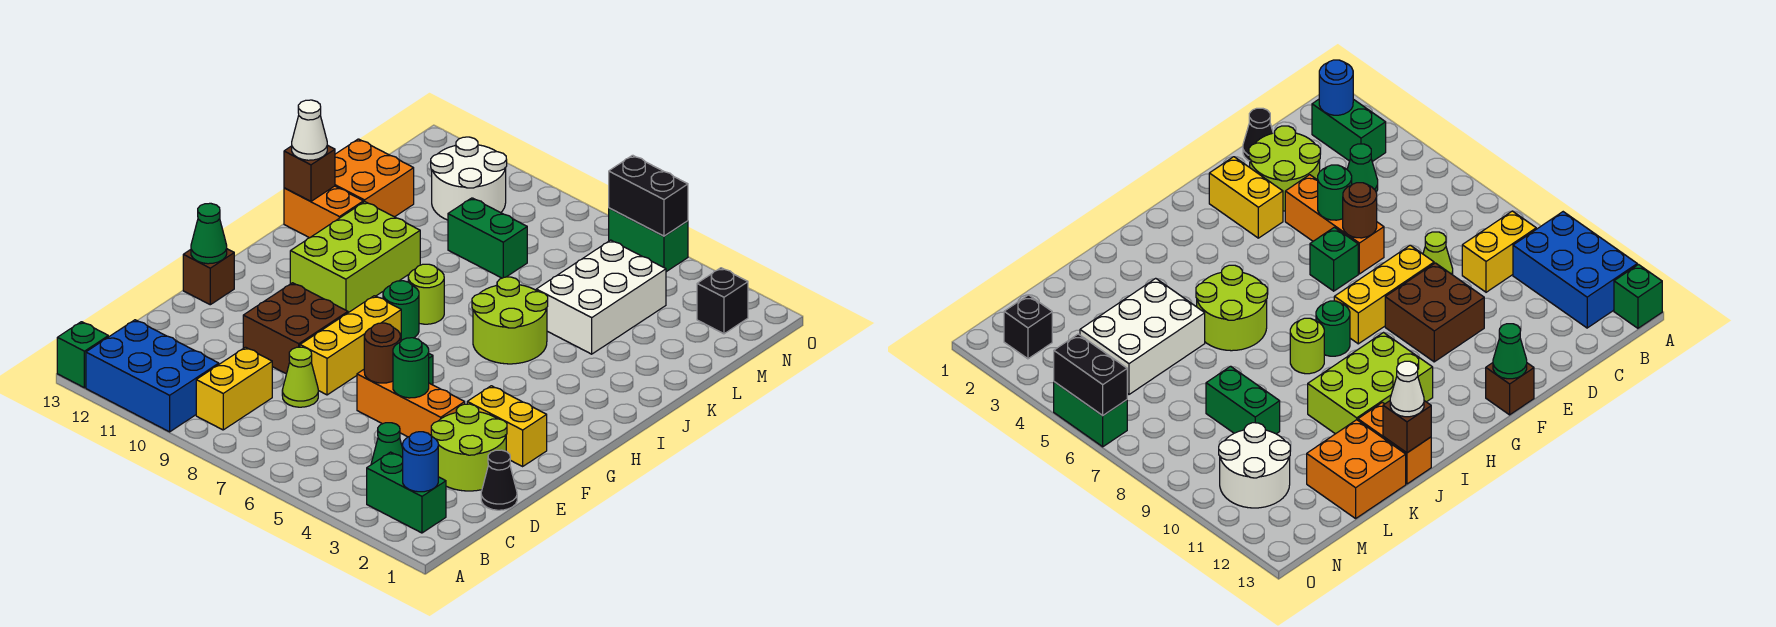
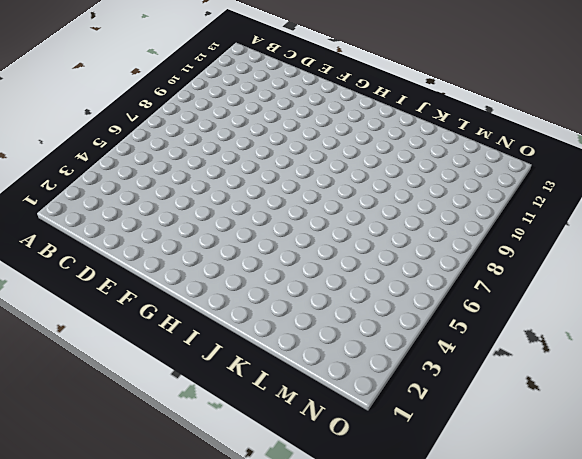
none -> blue brick A10:B12 level 1
none -> green brick A13 level 1
none -> green brick B2:B3 level 1
none -> yellow brick B9:C9 level 1

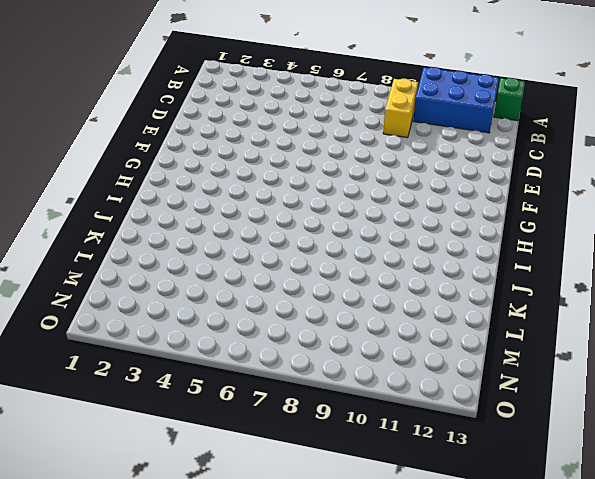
none -> green brick B2:B3 level 1
none -> green cone C4 level 1
none -> black cone D1 level 1
none -> lime round brick D2:E3 level 1

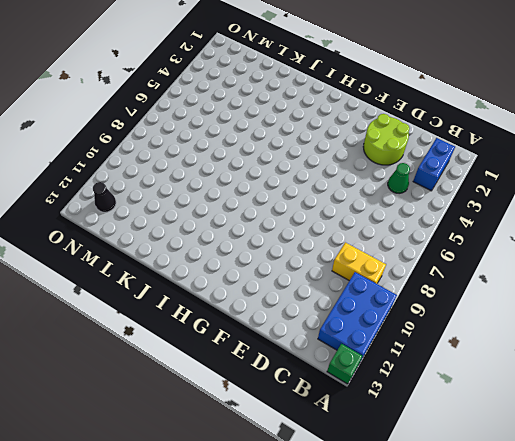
blue brick B2:B3 level 1 -> green brick B2:B3 level 1
black cone N12 level 1 -> black cone D1 level 1
none -> lime cone D8 level 1
none -> orange brick E4:E6 level 1
none -> yellow brick E8:G8 level 1
none -> brown brick E9:F10 level 1

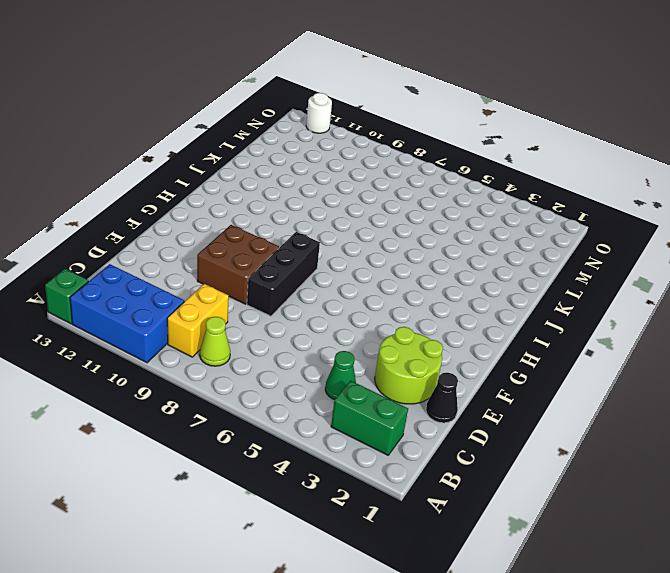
lime cone B8 level 1 -> lime cone D8 level 1
black brick E8:G8 level 1 -> yellow brick E8:G8 level 1
white round brick O12 level 1 -> none
none -> orange brick E4:E6 level 1
none -> yellow brick F2:F3 level 1
none -> green brick F6 level 1
none -> brown brick F13 level 1

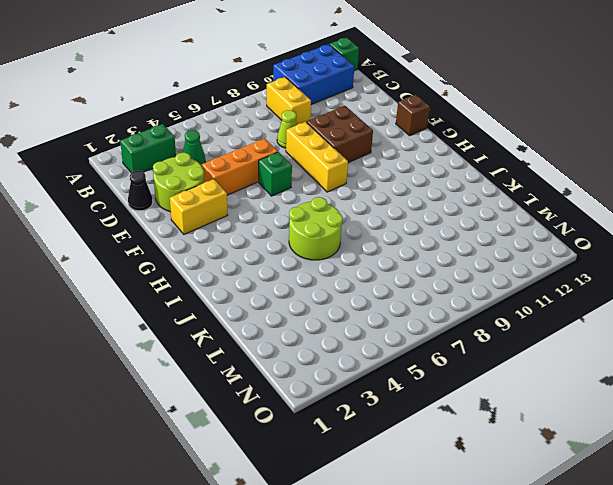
none -> green round brick H8 level 1
none -> lime brick H10:J11 level 1
none -> lime round brick I8 level 1
none -> orange brick J12:J13 level 1

